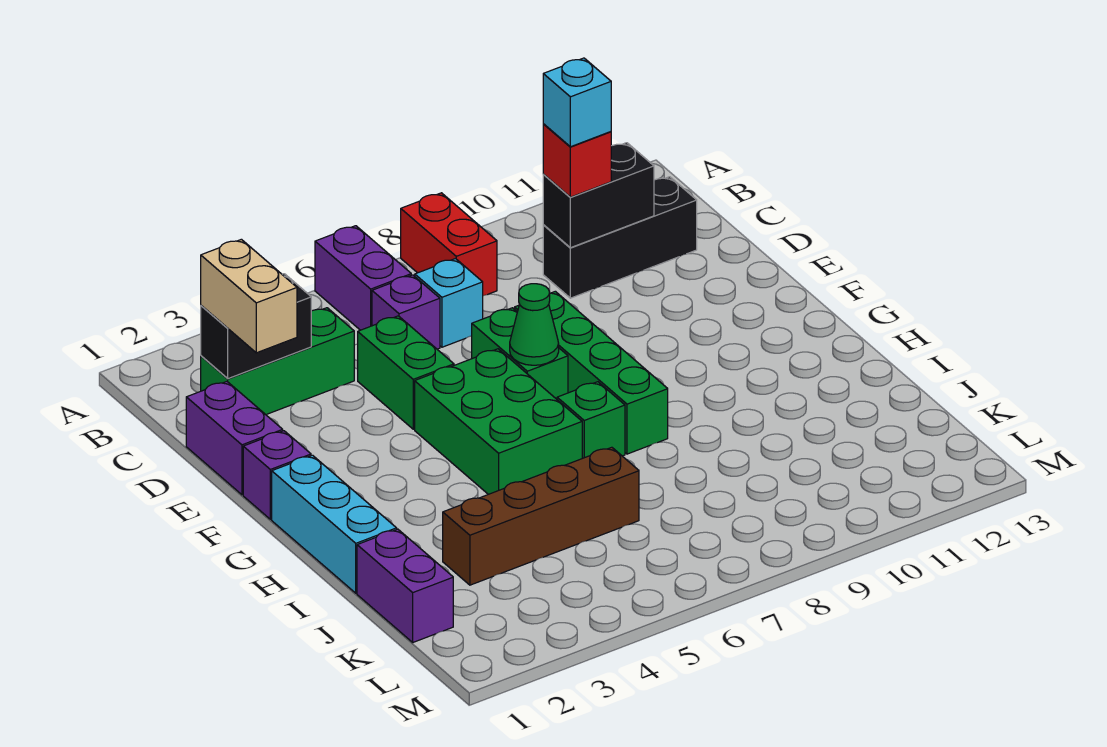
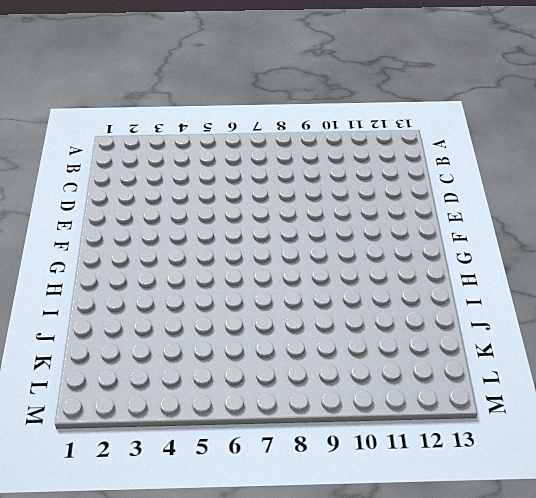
none -> purple brick A6:B6 level 1
none -> red brick A8:B8 level 1
none -> green brick C2:C4 level 1

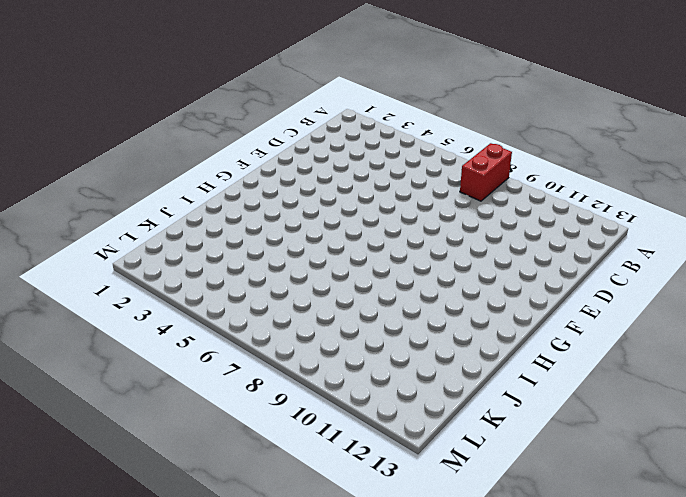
none -> purple brick A6:B6 level 1
none -> green brick C2:C4 level 1
none -> purple brick C6 level 1

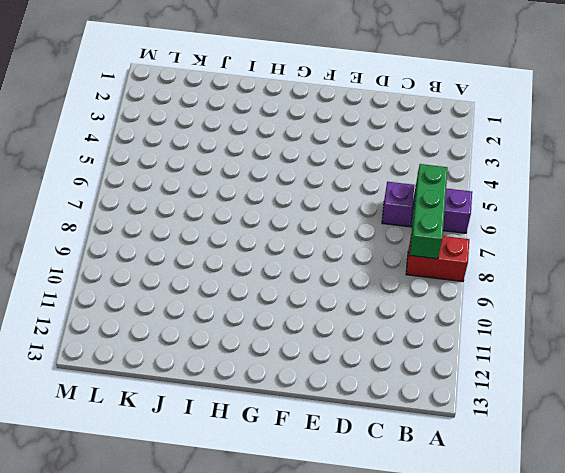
green brick B6:B8 level 2 -> green brick C2:C4 level 1
none -> cyan brick C7 level 1
none -> black brick C10:C12 level 1
none -> purple brick D1:E1 level 1

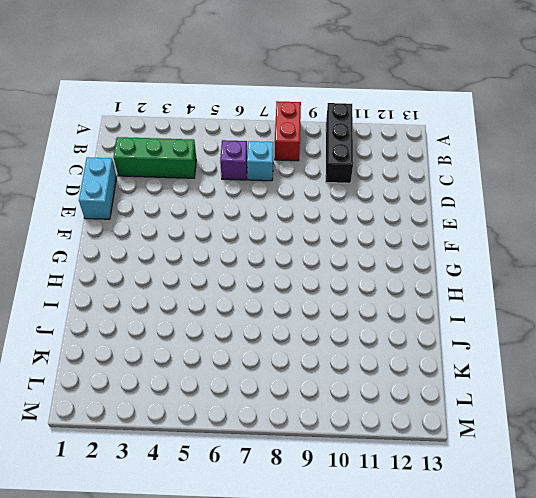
black brick A10:C10 level 1 -> black brick C10:C12 level 1
cyan brick D1:E1 level 1 -> purple brick D1:E1 level 1
none -> purple brick A6:B6 level 1
none -> green brick D5:E5 level 1
none -> green brick E7:F7 level 1

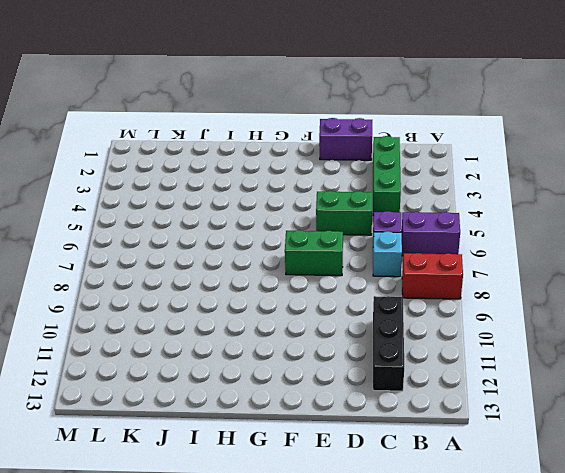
none -> green brick E8:H8 level 1
none -> purple brick F1 level 1
none -> green brick F5:H6 level 1

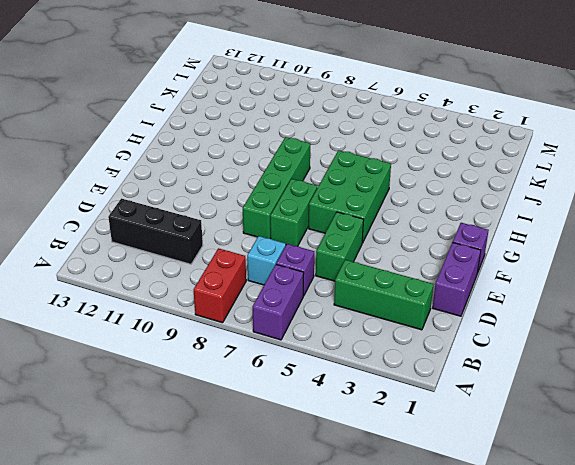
none -> cyan brick G1:I1 level 1
none -> green brick H7 level 1
none -> purple brick J1:K1 level 1

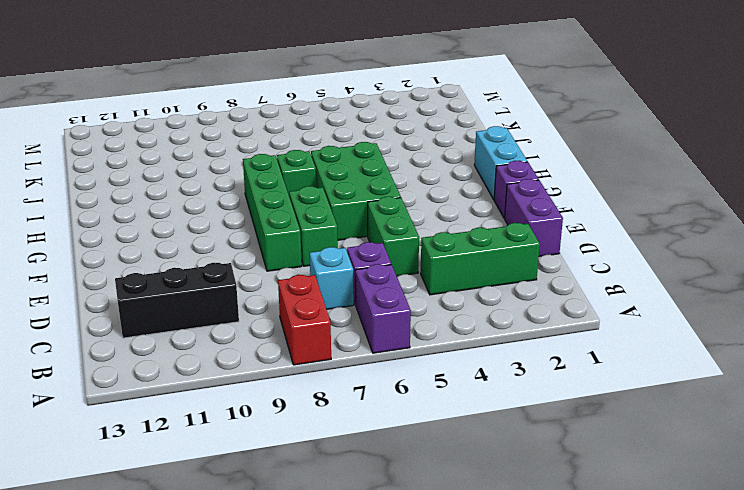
cyan brick G1:H1 level 1 -> cyan brick G1:I1 level 1
none -> purple brick J1:K1 level 1
none -> brown brick J3:J6 level 1
none -> black brick C2:C3 level 2

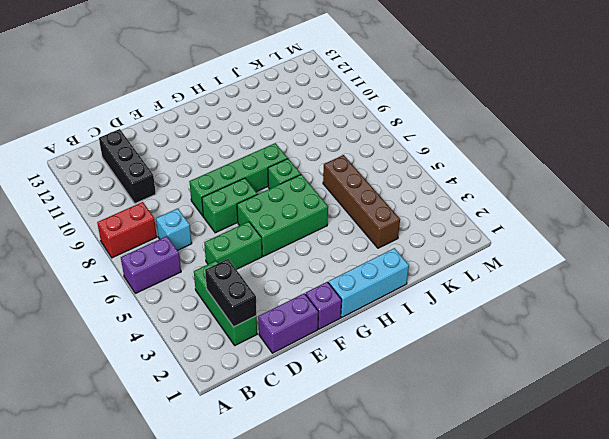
none -> purple brick C6 level 1
none -> purple brick J1:K1 level 1
none -> black brick C10:C11 level 2

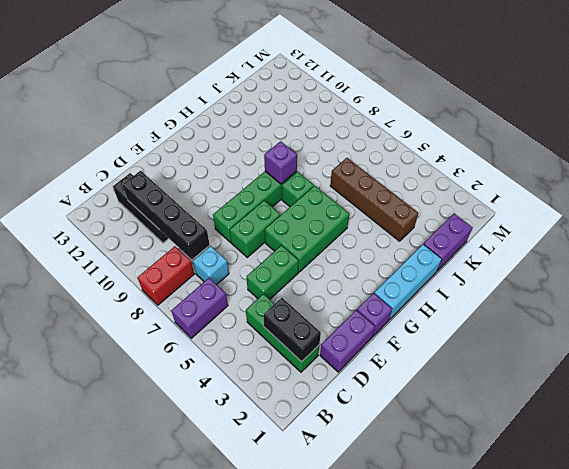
black brick C8:C11 level 2 -> black brick C10:C11 level 2
purple brick H8 level 2 -> purple brick C6 level 1
none -> green cone F7 level 2
none -> tan brick C2:D2 level 3
none -> red brick C10 level 3

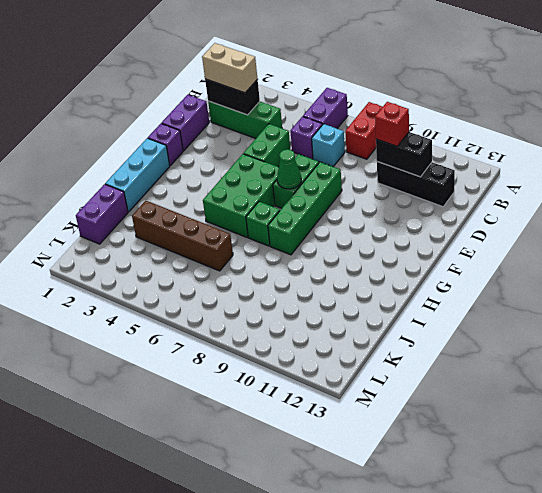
tan brick C2:C3 level 3 -> tan brick C2:D2 level 3
none -> cyan brick C10 level 4

